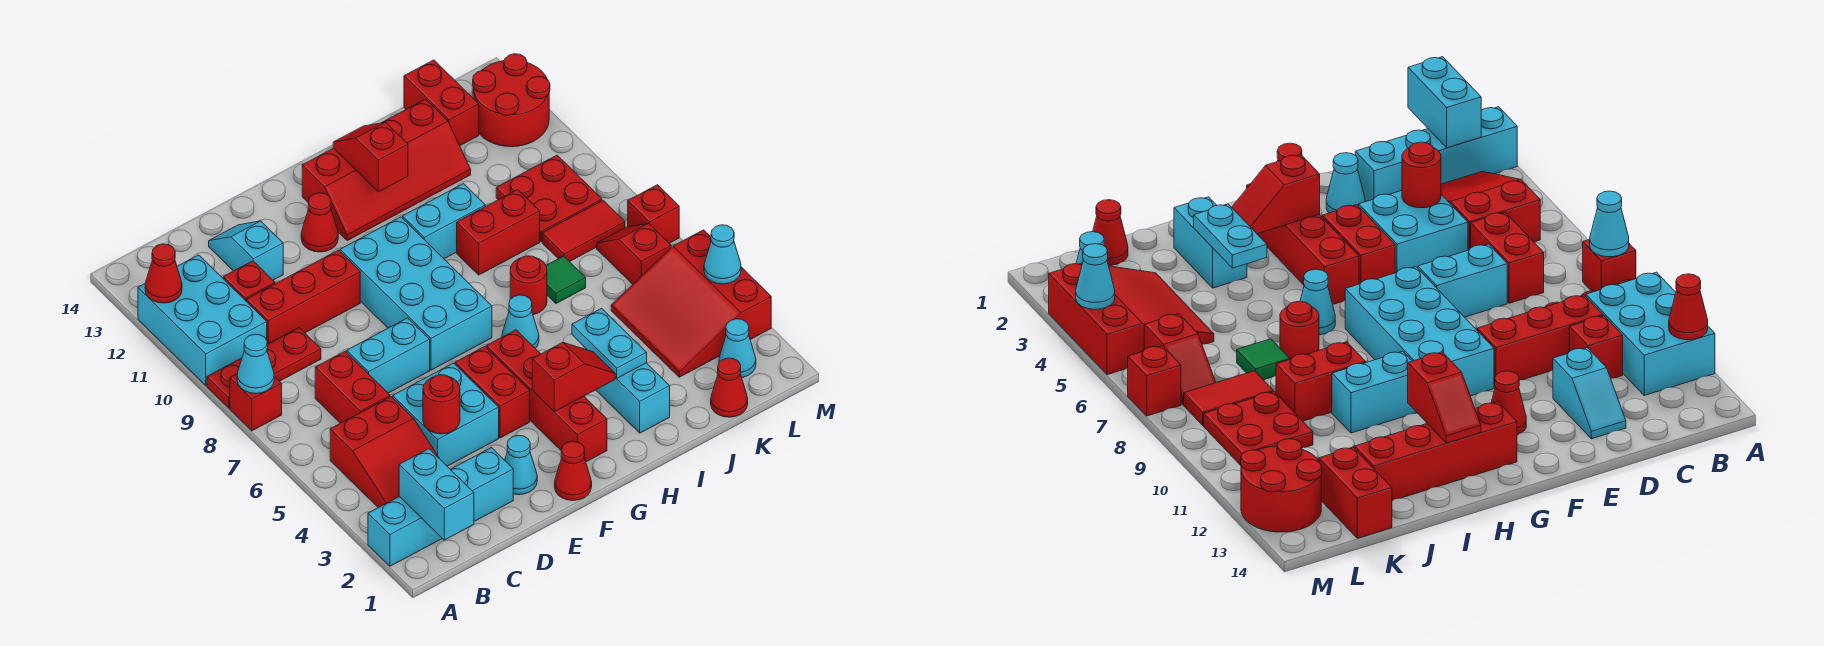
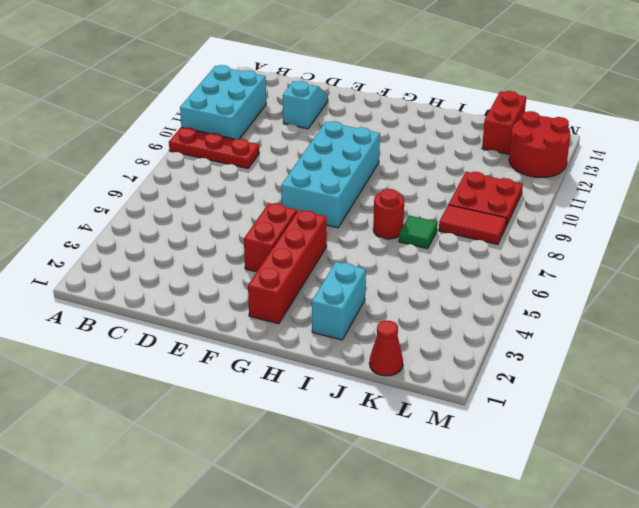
none -> cyan brick A2:D2 level 1
none -> red brick A8 level 1
none -> red slope B3:C5 level 1 top 5
none -> red brick C6:C7 level 1

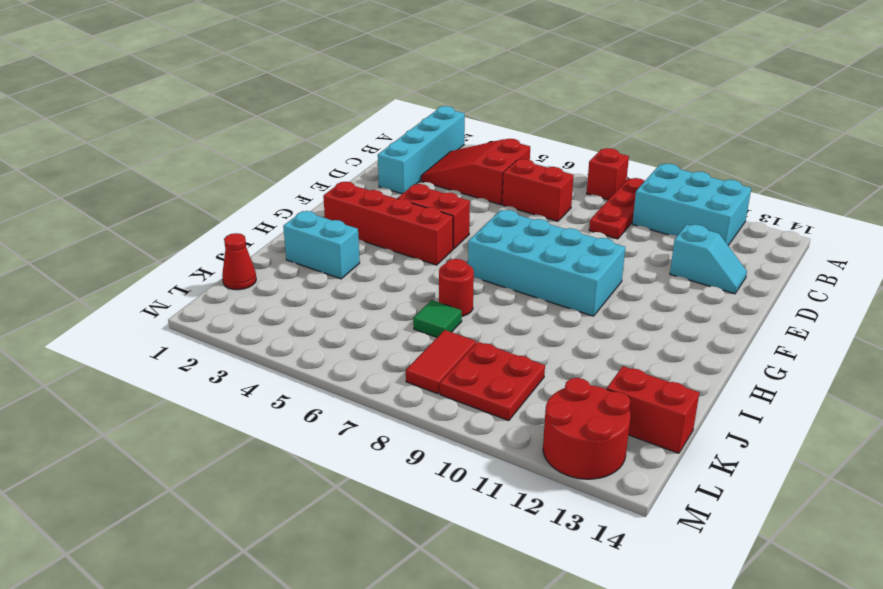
none -> red brick C10:E10 level 1
none -> red brick C11 level 1
none -> cyan brick D4:E5 level 1
none -> cyan brick D7:E7 level 1

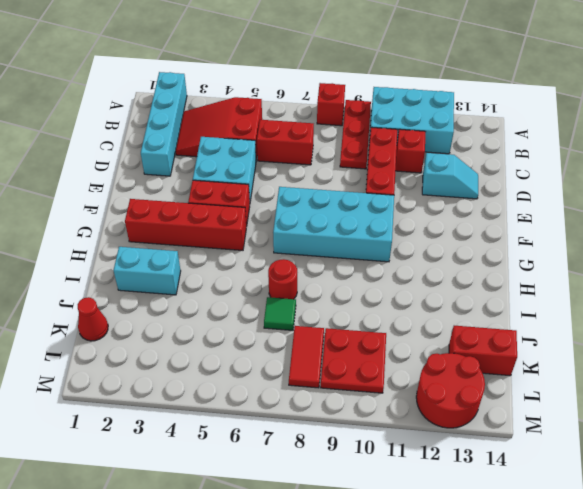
none -> cyan brick D7:E7 level 1
none -> cyan cone E2 level 1
none -> red cone F1 level 1
none -> red cone F12 level 1

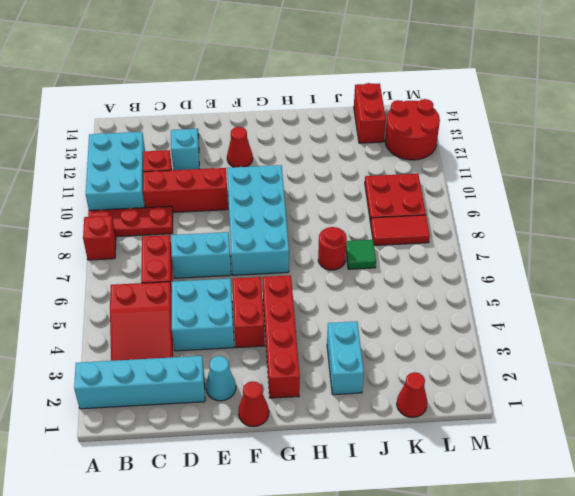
none -> red slope G12:J13 level 1 top 13
none -> cyan cone H6 level 1
none -> cyan brick H10:I10 level 1
none -> red brick I9:J9 level 1

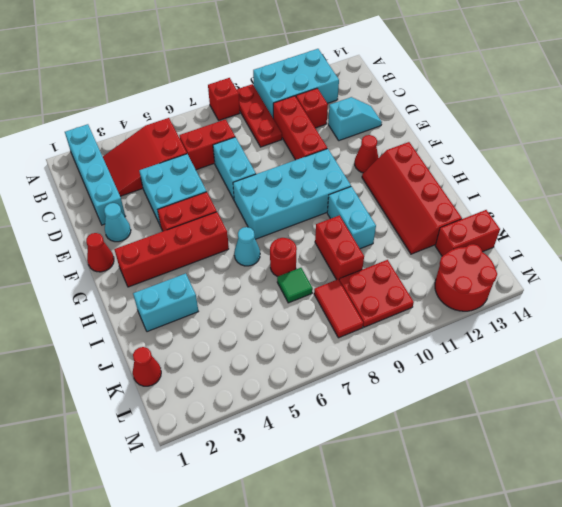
none -> red slope K3:M5 level 1 top M
none -> cyan cone L2 level 1
none -> red slope L6:L7 level 1 top 6
none -> red brick M7 level 1

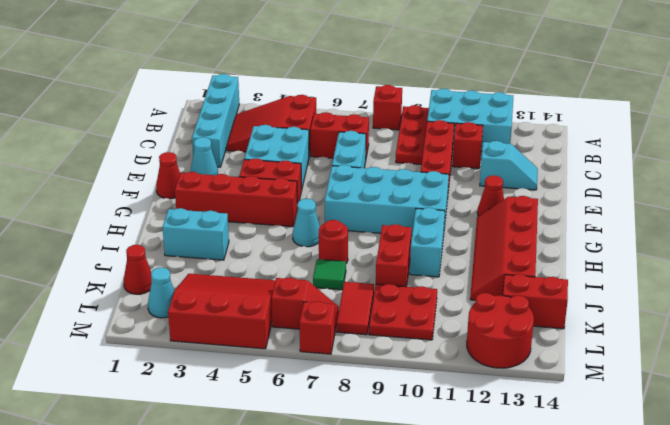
none -> cyan cone A8 level 2
none -> red cone A12 level 2
none -> cyan brick B1:B2 level 2
none -> red round brick D4 level 2

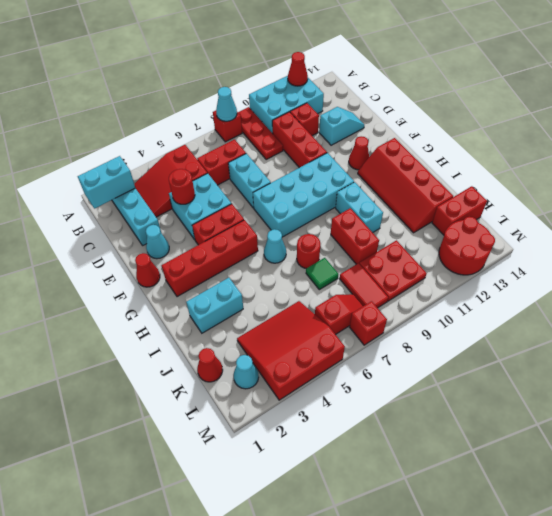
none -> red slope G3:H3 level 2 top G
none -> red slope H12:H13 level 2 top 12
none -> cyan plate I3:I4 level 2
none -> cyan cone M4 level 2

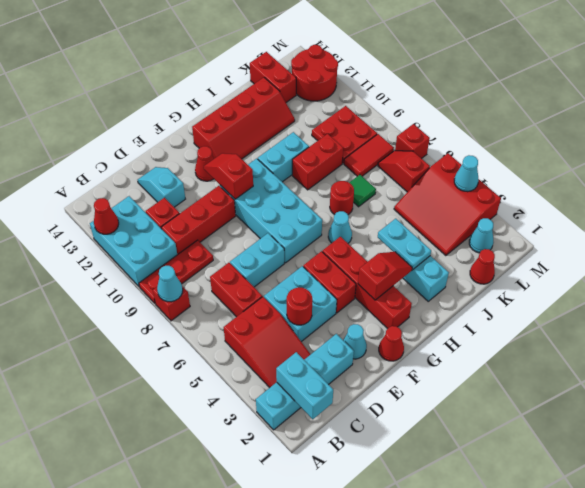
red slope F10:F11 level 2 top 10 -> red slope H12:H13 level 2 top 12

